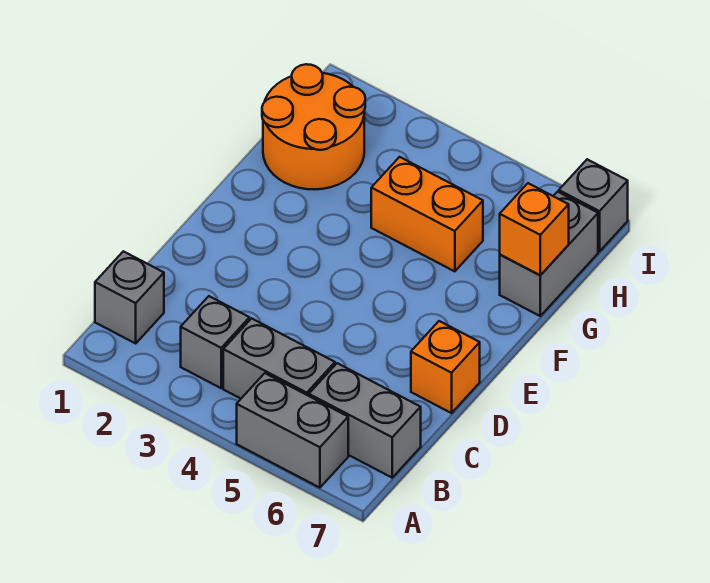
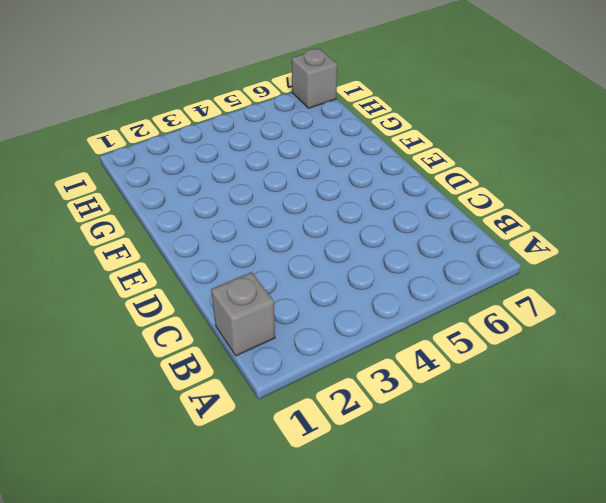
none -> grey brick A5:A6 level 1
none -> grey brick B3 level 1

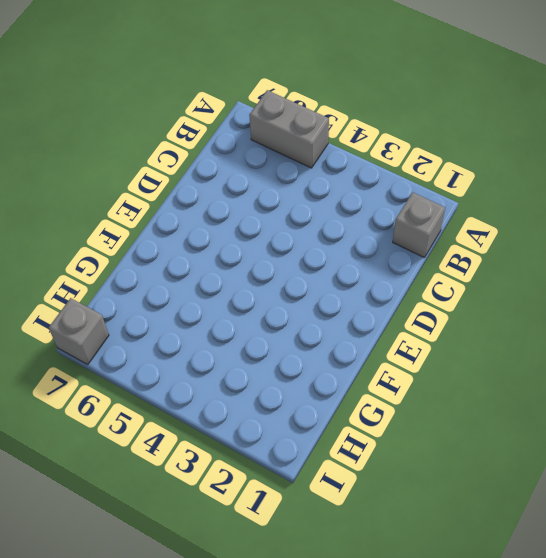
none -> grey brick B3 level 1
none -> grey brick B4:B5 level 1

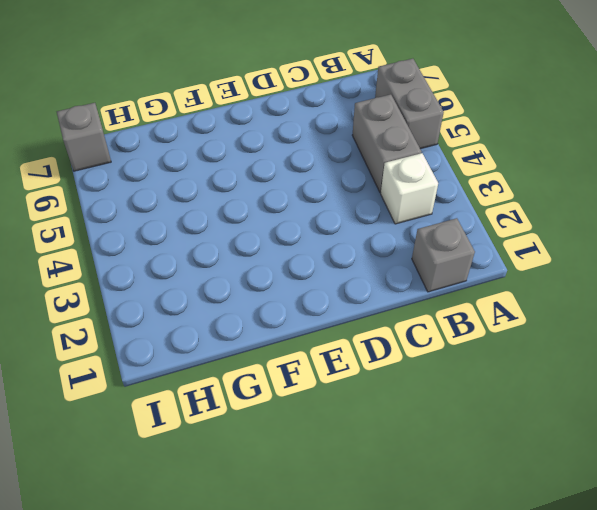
white brick B3 level 1 -> grey brick B3 level 1
none -> grey brick B6:B7 level 1
none -> orange brick D7 level 1

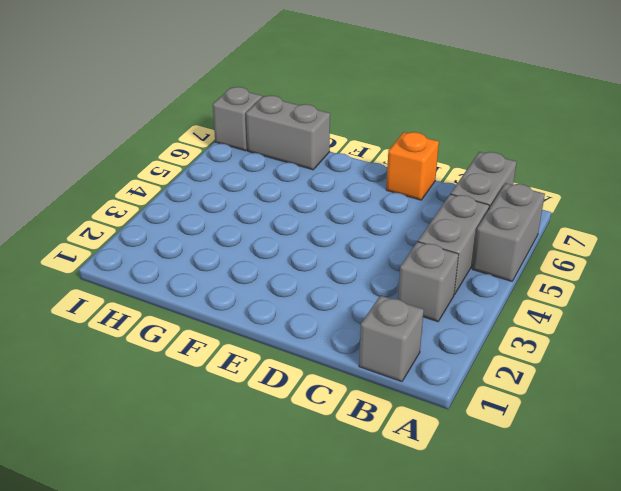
none -> orange round brick G1:H2 level 1
none -> orange brick G4:G5 level 1

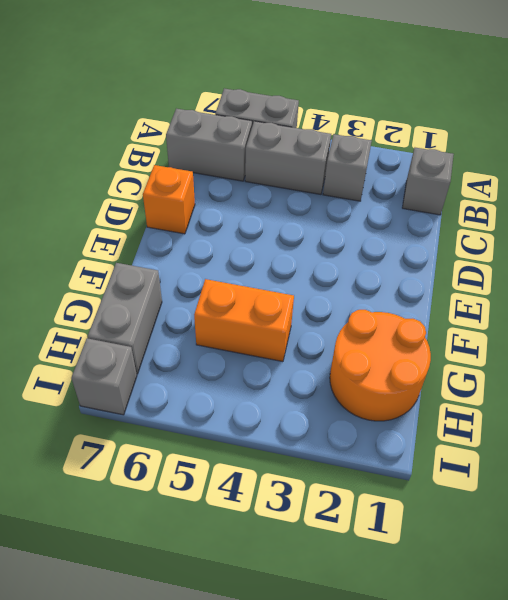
none -> orange brick G7 level 2

